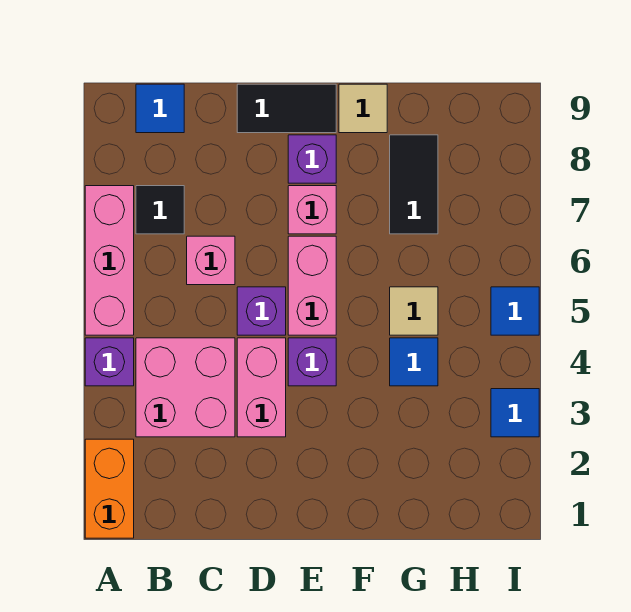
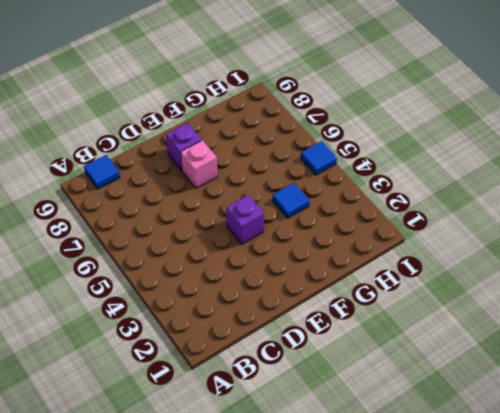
none -> orange brick A1:A2 level 1
none -> purple brick A4 level 1
none -> pink brick A5:A7 level 1

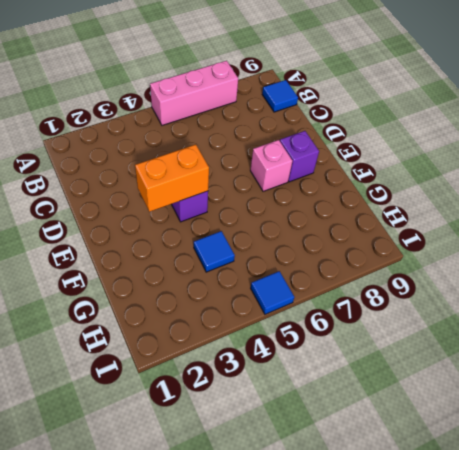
orange brick E3:E4 level 2 -> orange brick A1:A2 level 1
none -> purple brick A4 level 1
none -> pink brick B3:C4 level 1
none -> black tile B7 level 1

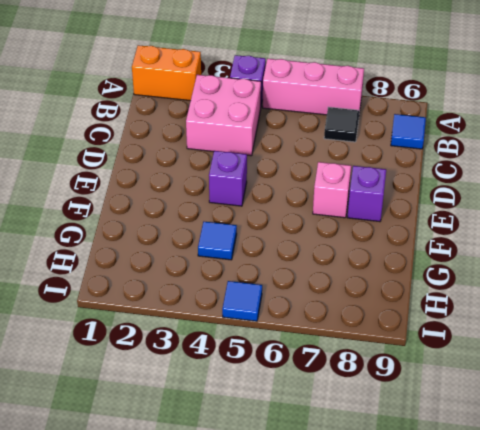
none -> pink brick C6 level 1
none -> pink brick D3:D4 level 1
none -> purple brick D5 level 1

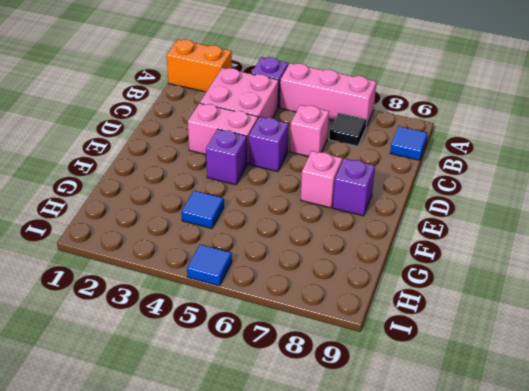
none -> black tile D9:E9 level 1
none -> pink brick E5:E6 level 1
none -> tan tile F9 level 1

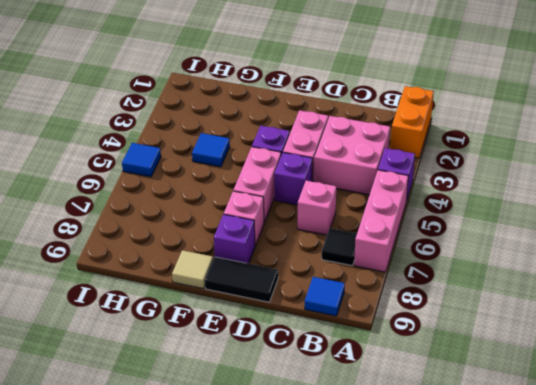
none -> tan tile G5 level 1
none -> black tile G7:G8 level 1
none -> blue tile I3 level 1

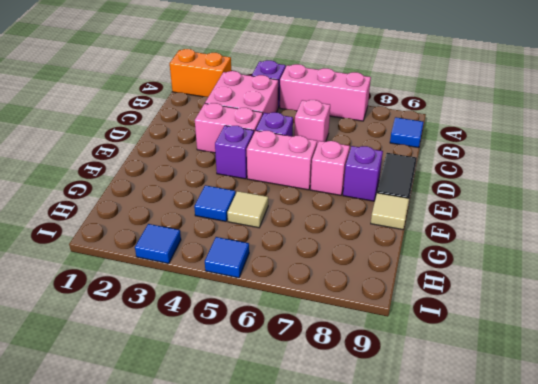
none -> black tile B7 level 1
none -> black tile G7:G8 level 1

